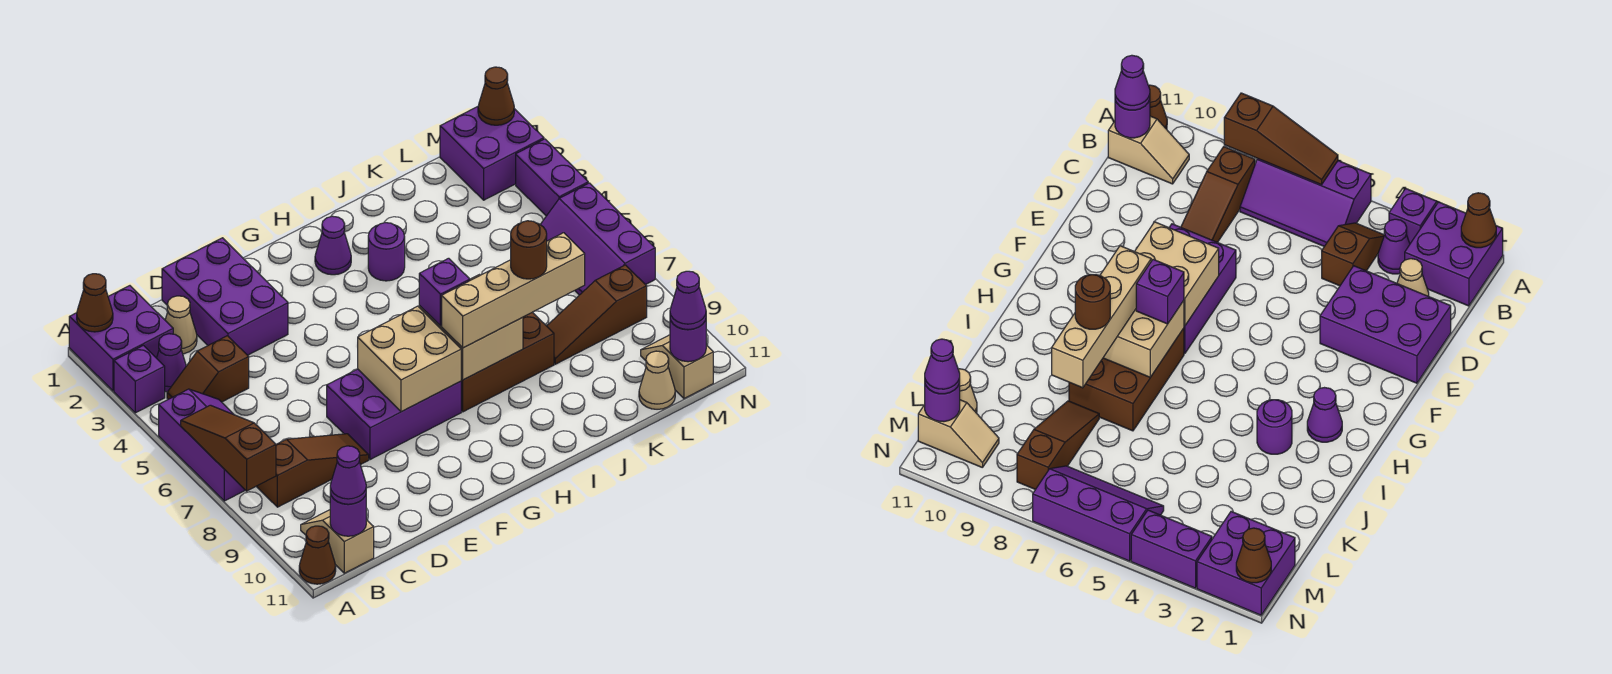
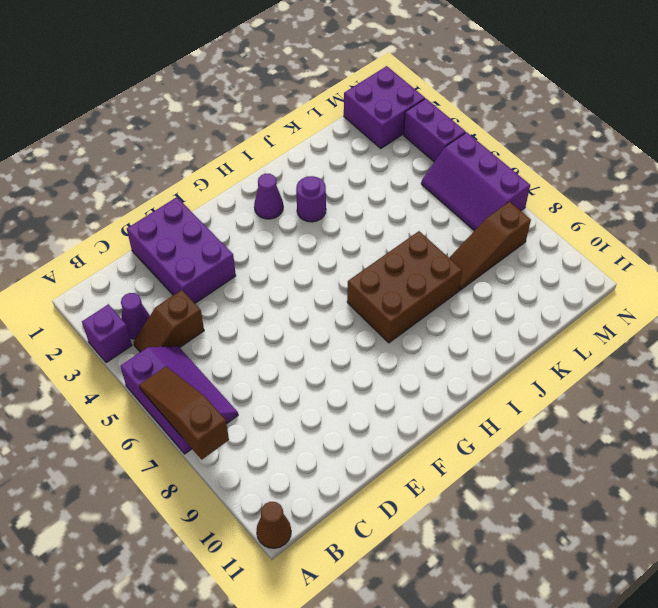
none -> purple brick A1:B2 level 1
none -> brown slope B8:D8 level 1 top B
none -> tan slope B10:B11 level 1 top 11
none -> tan cone C2 level 1

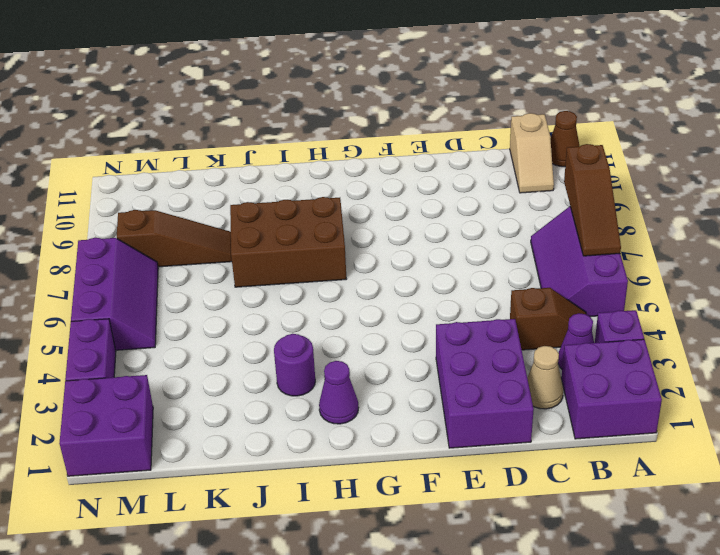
none -> brown slope B8:D8 level 1 top B
none -> purple brick E7:G8 level 1
none -> tan cone L11 level 1
none -> tan slope M10:M11 level 1 top 11

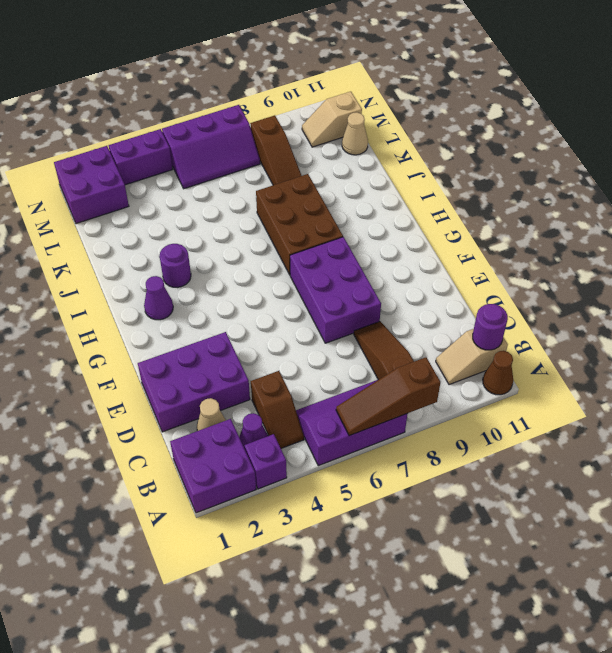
none -> brown cone A1 level 2
none -> tan brick F7:G8 level 2
none -> tan brick H7:I8 level 2
none -> purple round brick M11 level 2

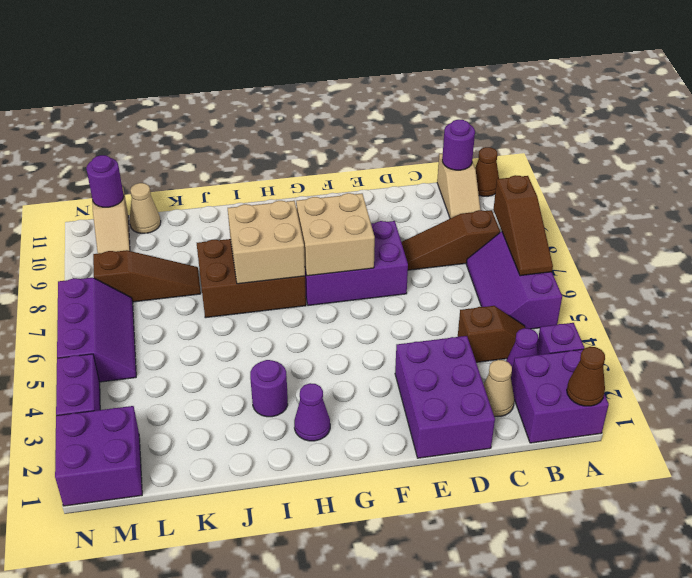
none -> brown cone N1 level 2
none -> purple cone B11 level 3
none -> purple brick H7 level 3
none -> tan brick H8:K8 level 3

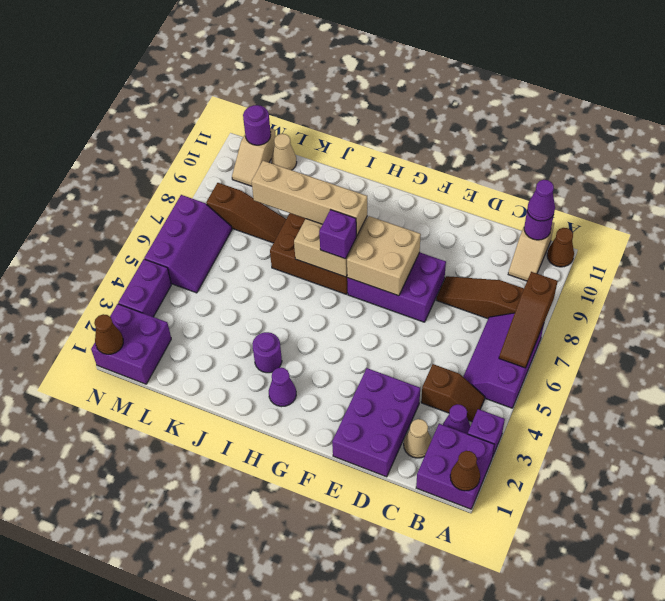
none -> purple cone M11 level 3
none -> brown round brick J8 level 4

